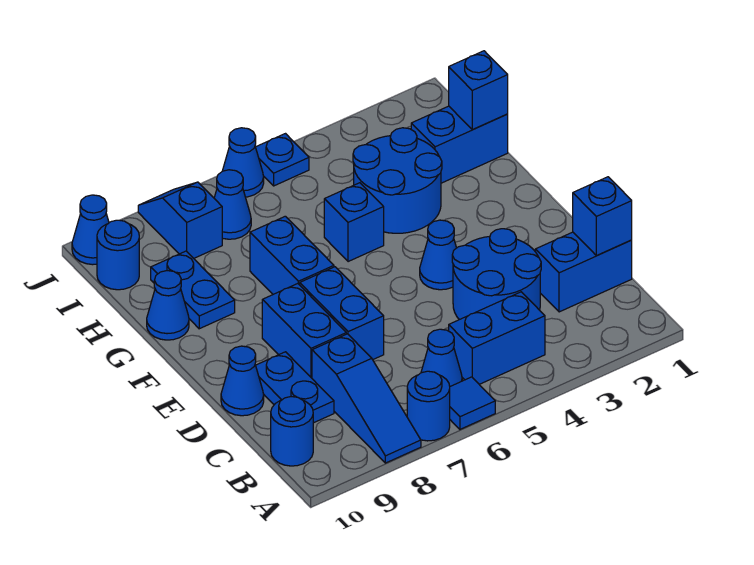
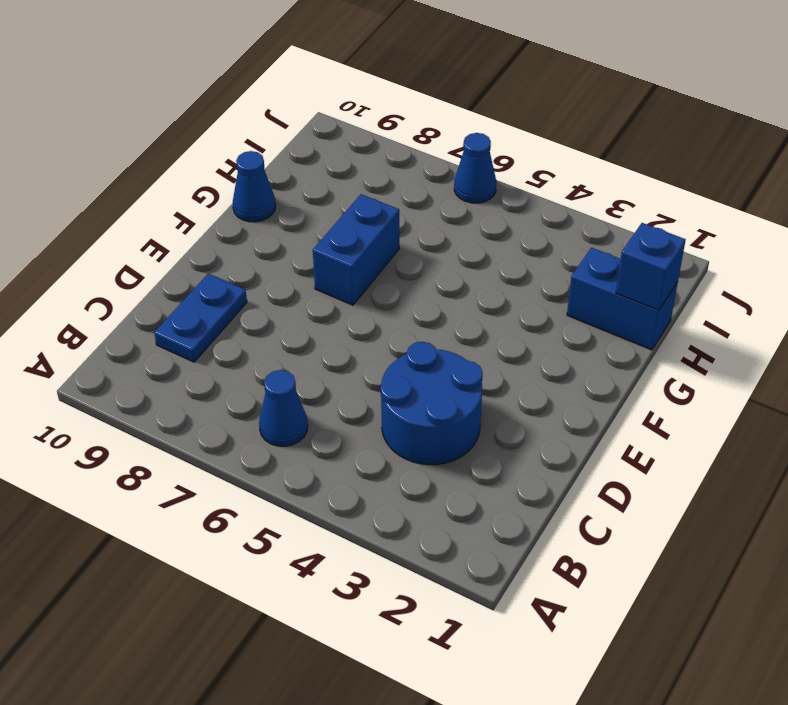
none -> blue tile A6 level 1
none -> blue round brick A7 level 1
none -> blue slope A8:C8 level 1 top C

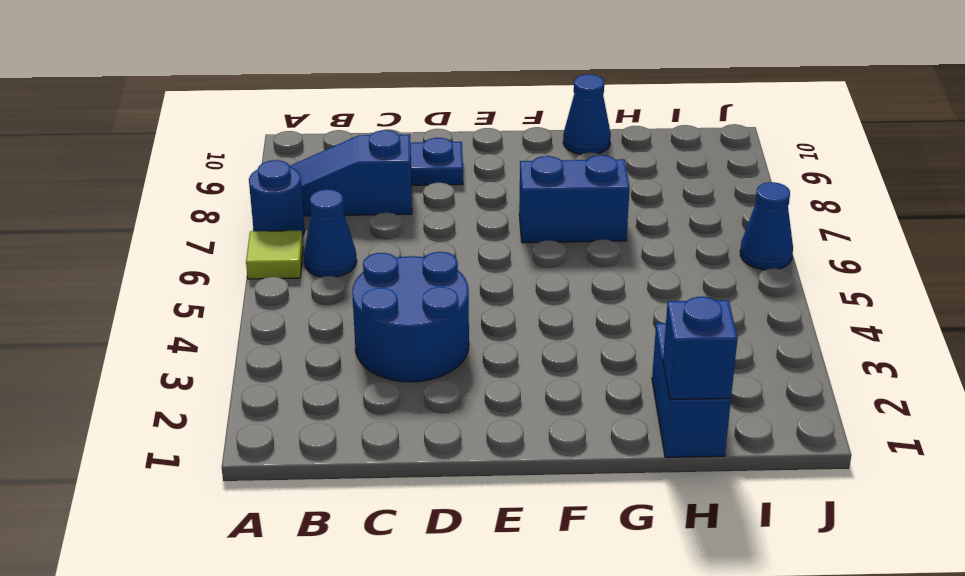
lime tile A6 level 1 -> blue tile A6 level 1
none -> blue brick B4:B5 level 1
none -> blue round brick B10 level 1
none -> blue brick C1:C2 level 1

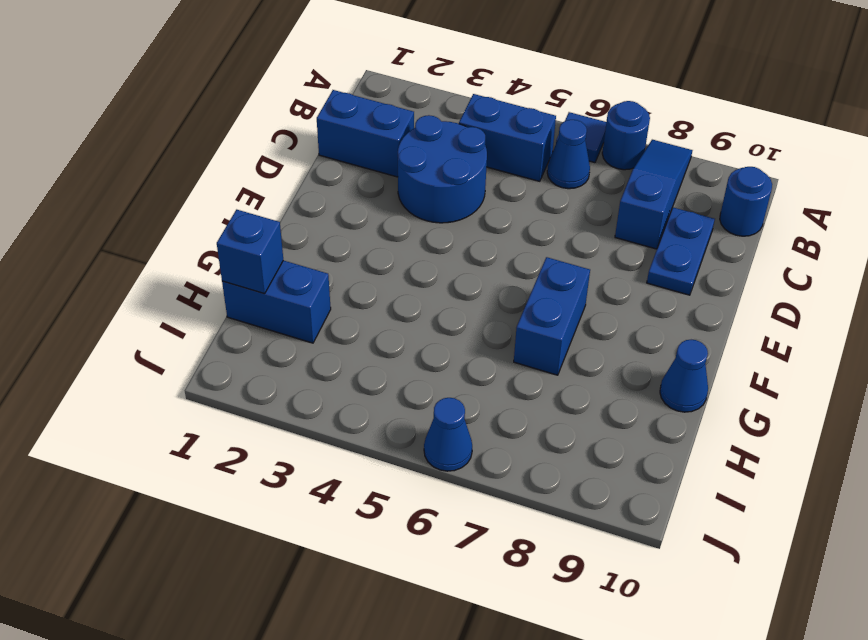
none -> blue brick D7:E7 level 1
none -> blue brick D8:E8 level 1
none -> blue cone D10 level 1

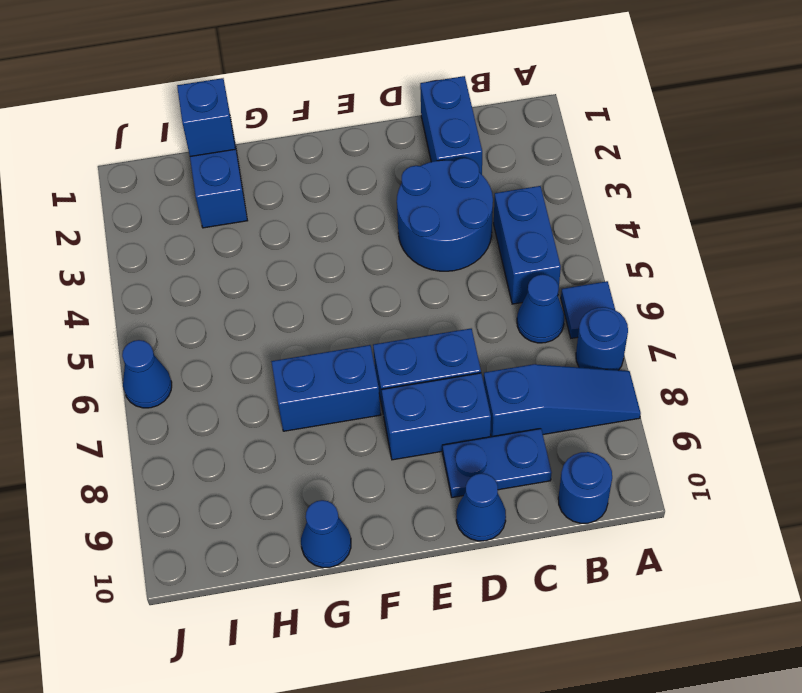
none -> blue cone E4 level 1
none -> blue round brick G3:H4 level 1
none -> blue brick G5 level 1

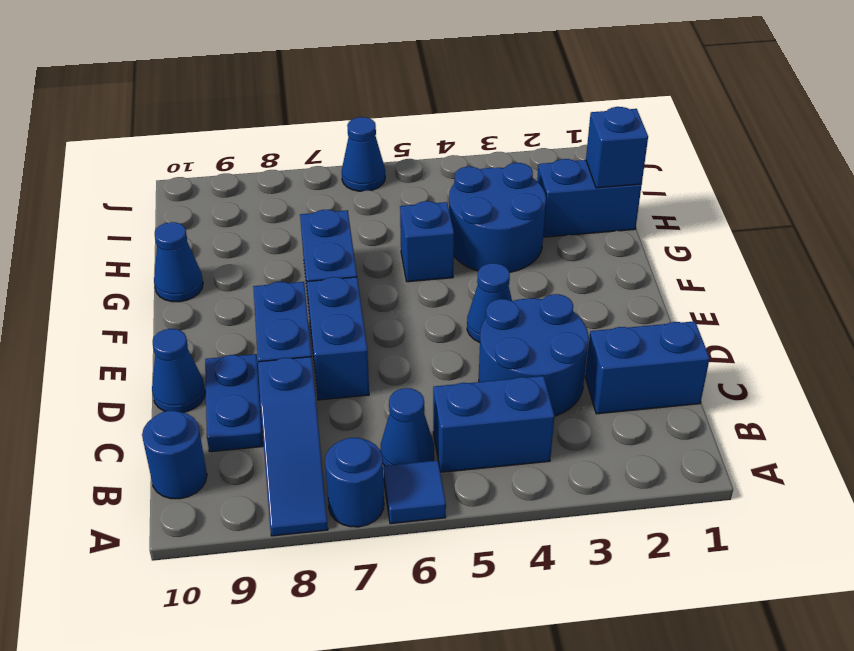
none -> blue plate G9:H9 level 1
none -> blue cone I7 level 1
none -> blue slope I8:J8 level 1 top I

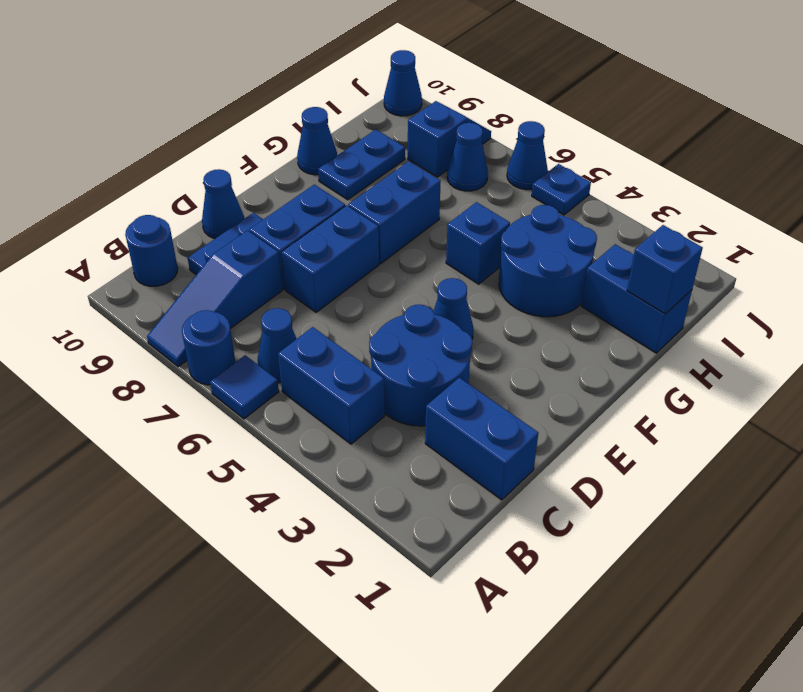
none -> blue round brick I10 level 1
none -> blue brick C1 level 2

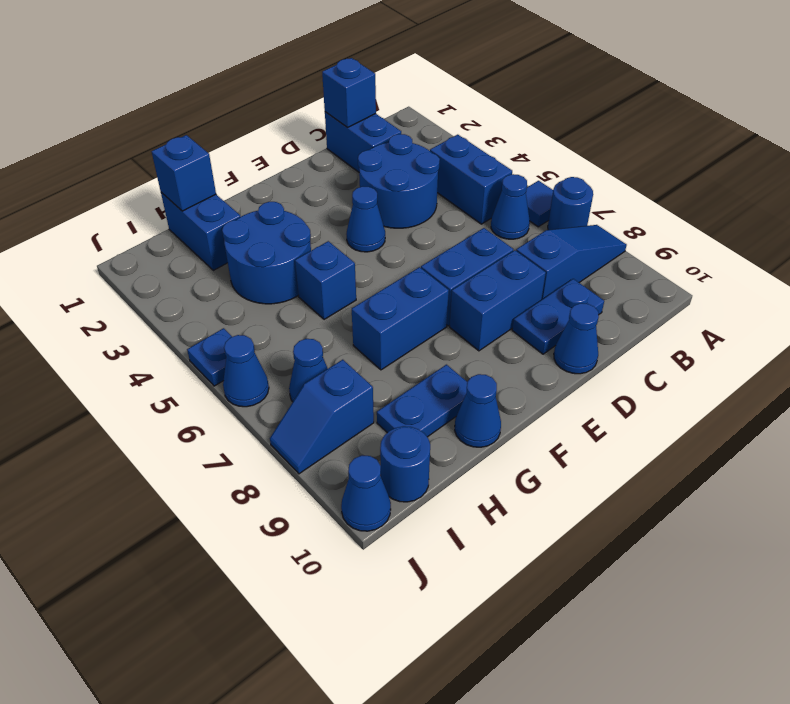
none -> blue round brick B10 level 1

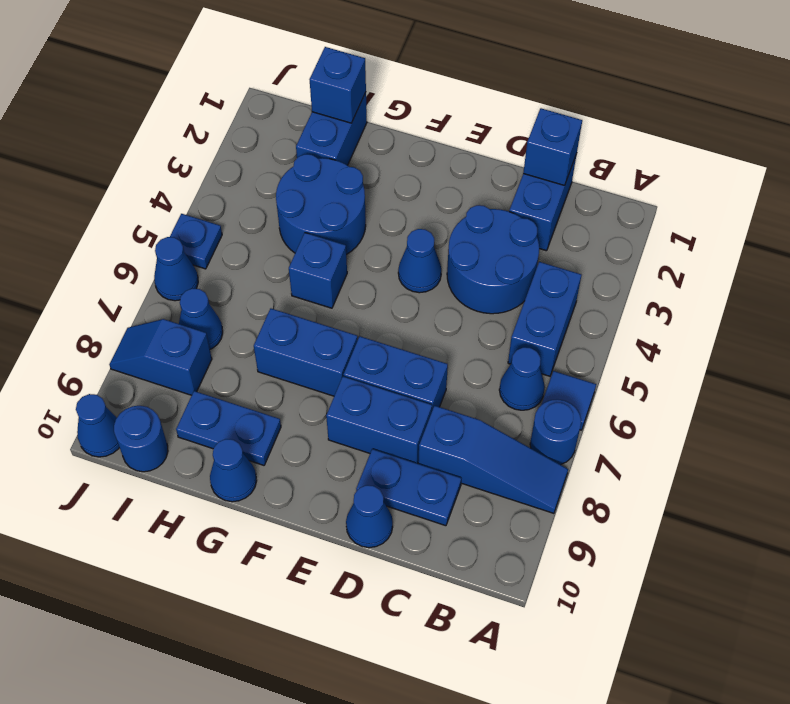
none -> blue round brick B10 level 1

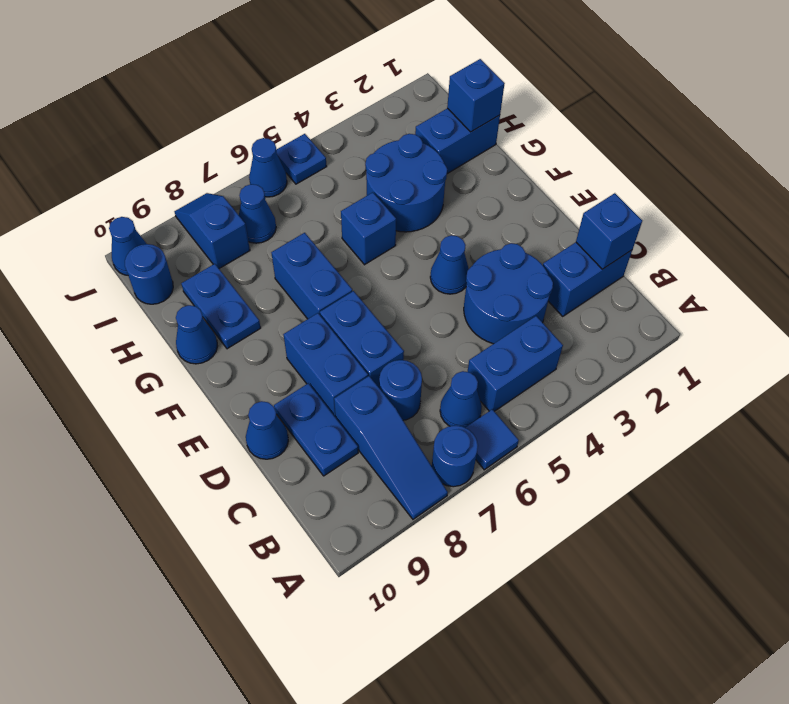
blue round brick C7 level 1 -> blue round brick B10 level 1

